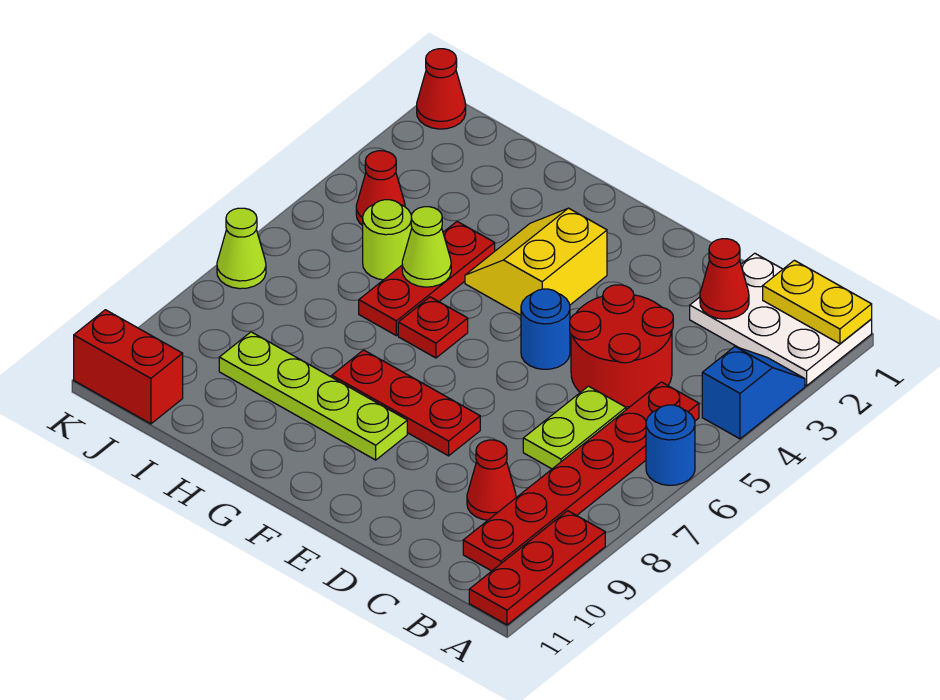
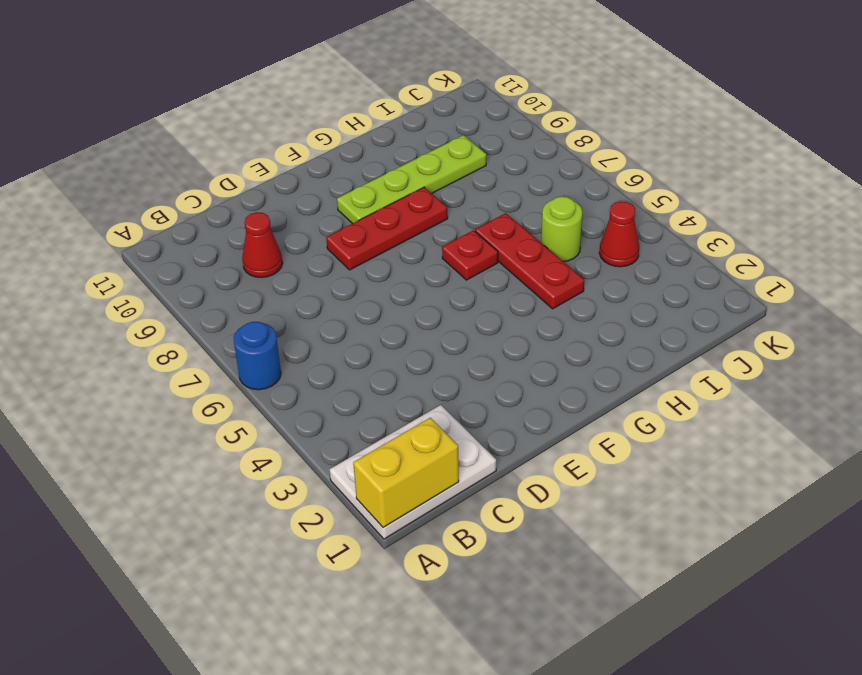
yellow brick A1:B1 level 2 -> yellow plate A1:B1 level 2
none -> blue slope A3:A4 level 1 top 4
none -> red plate A9:A11 level 1
none -> red plate B5:B10 level 1

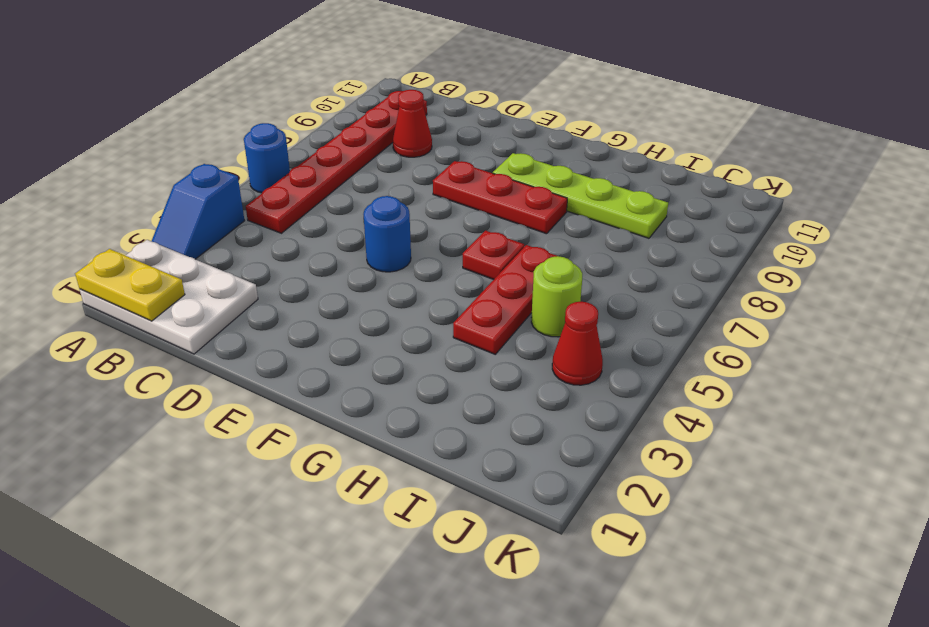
none -> red plate A9:A11 level 1
none -> red round brick C4:D5 level 1
none -> lime plate C6:C7 level 1

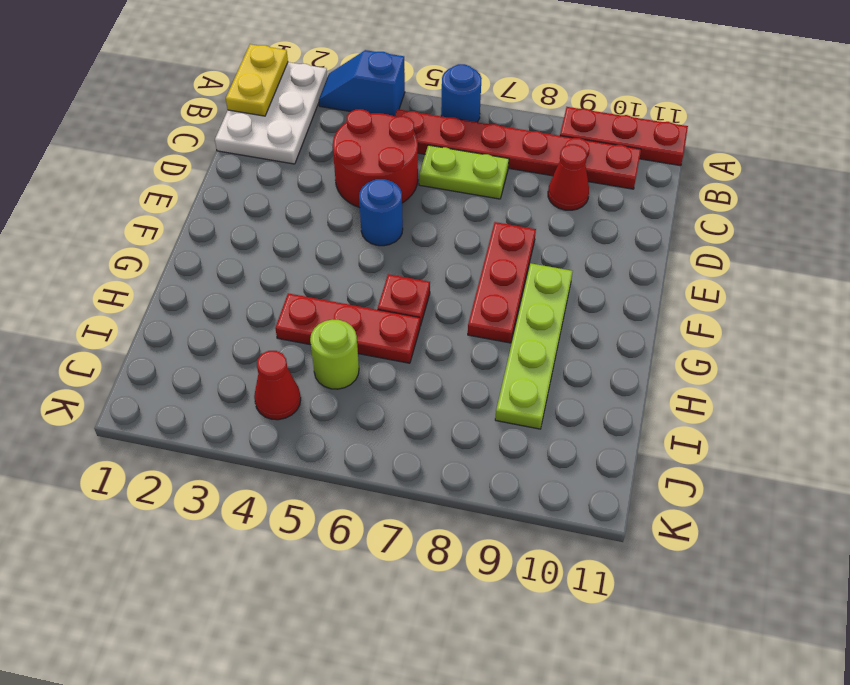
none -> yellow slope F3:G4 level 1 top F
none -> red brick J11:K11 level 1
none -> red cone K1 level 1

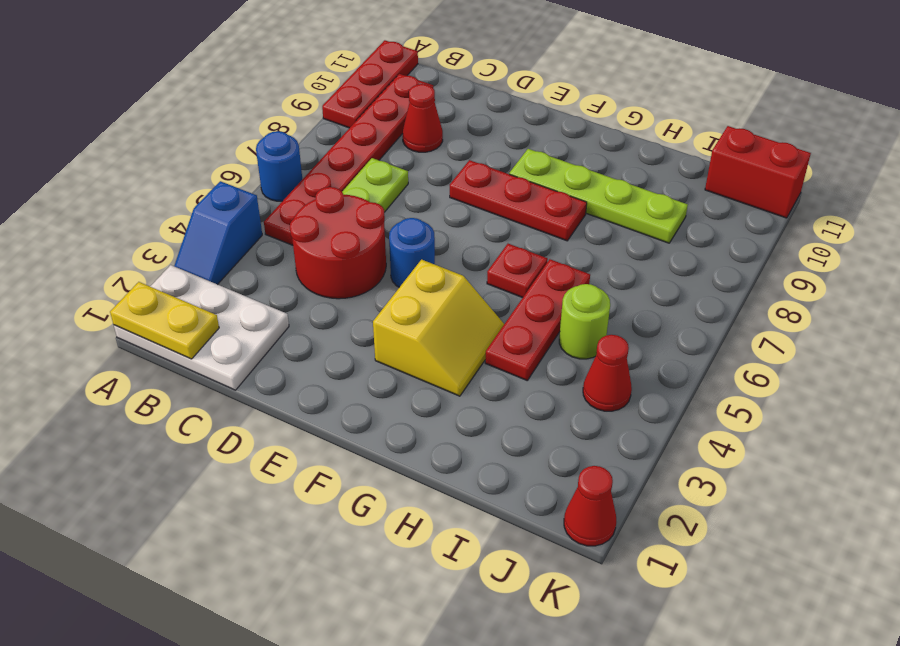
none -> lime cone K7 level 1
none -> red cone C2 level 2
none -> lime cone H5 level 2

